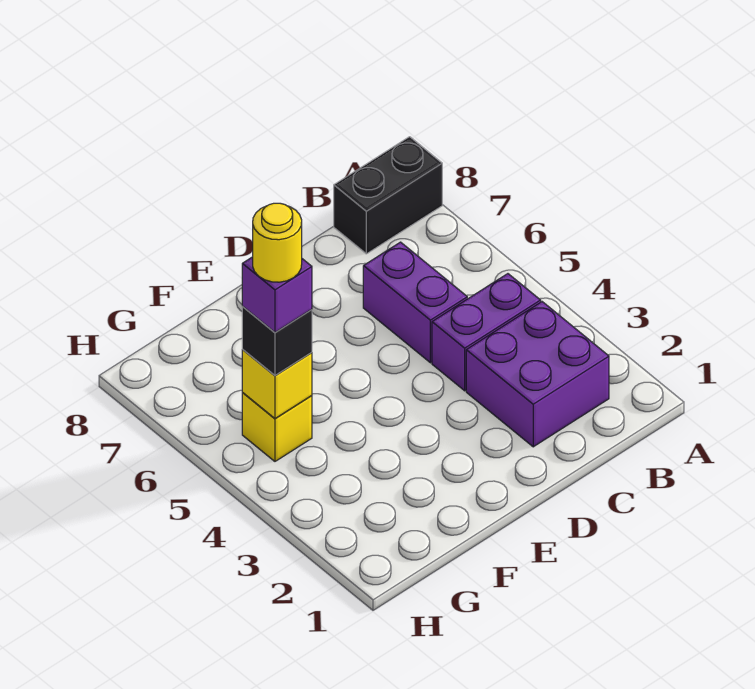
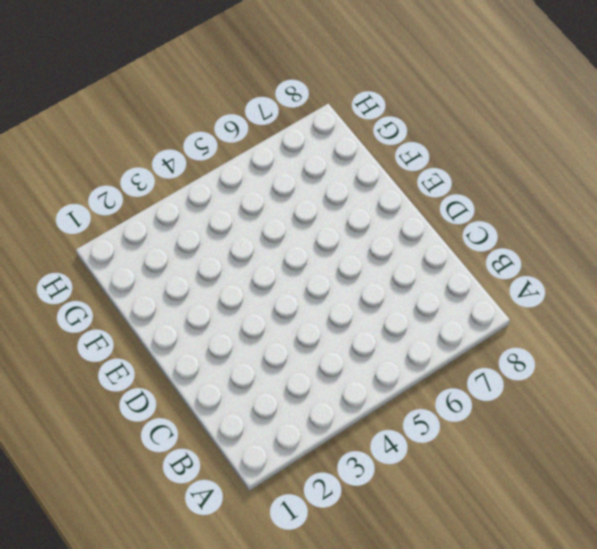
none -> black brick A8:B8 level 1
none -> purple brick B2:C3 level 1

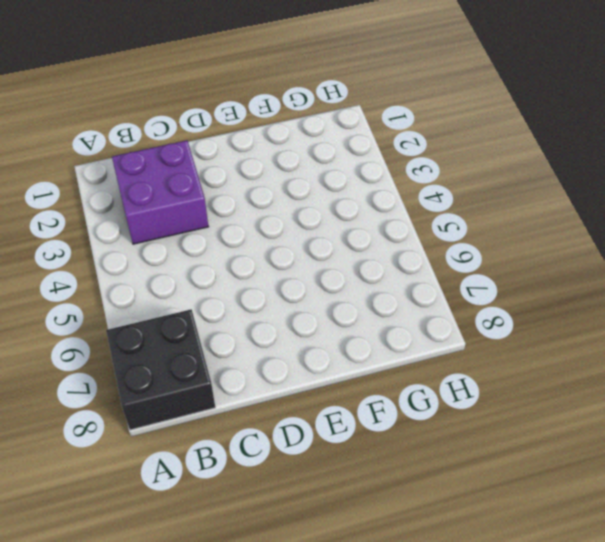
black brick A7:B8 level 1 -> black brick A8:B8 level 1
none -> purple brick B4:C4 level 1
none -> purple brick C5:C6 level 1

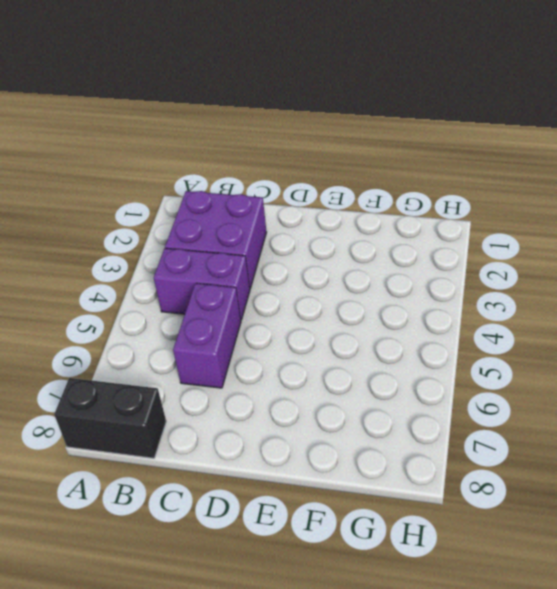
none -> yellow brick G5 level 1
none -> yellow brick G5 level 2

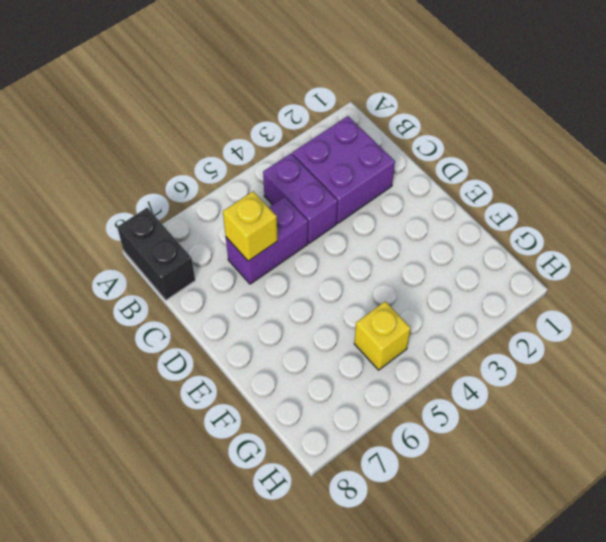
yellow brick C6 level 2 -> yellow brick G5 level 2
none -> black brick G5 level 3
none -> purple brick G5 level 4

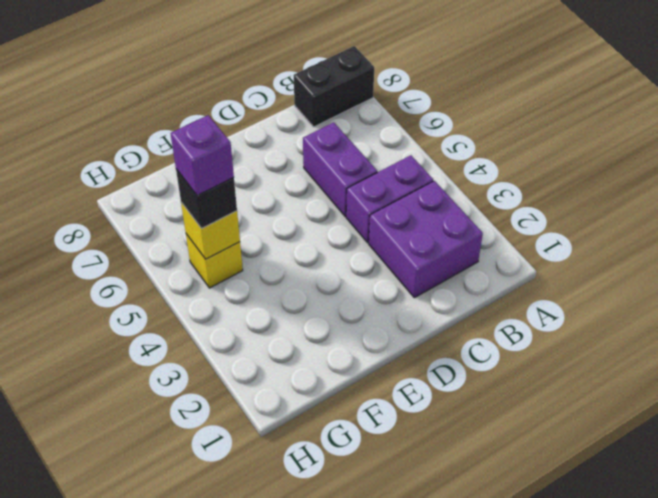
none -> yellow round brick G5 level 5

